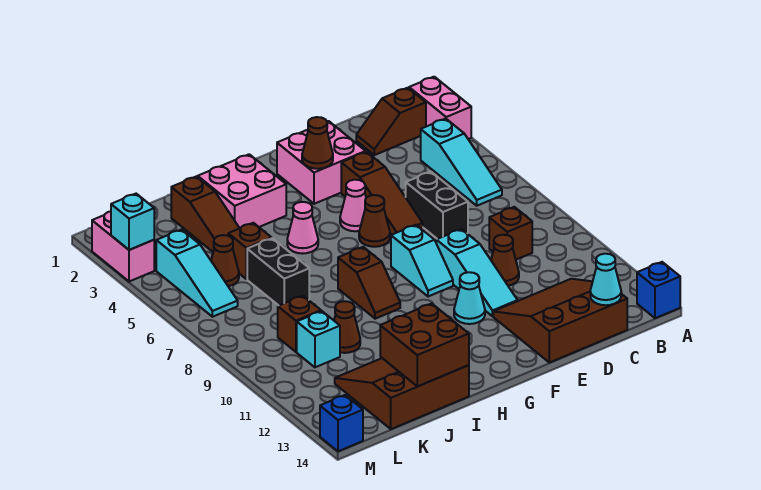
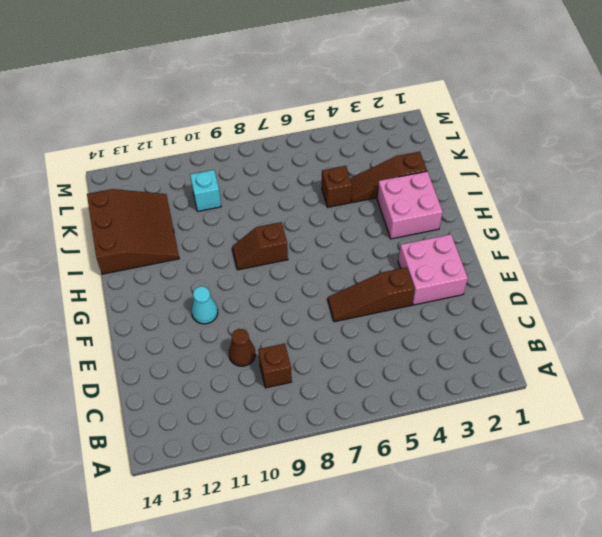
none -> pink brick A2:A3 level 1
none -> blue brick A14 level 1
none -> brown slope B2:C2 level 1 top B
none -> cyan slope B4:B6 level 1 top 4

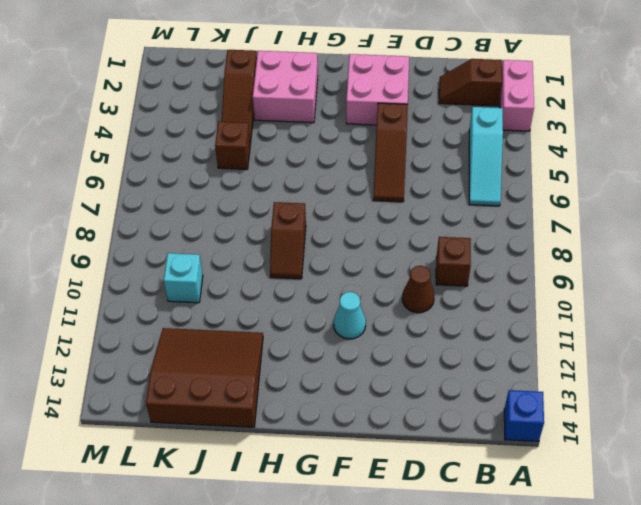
none -> brown slope C12:E14 level 1 top 14
none -> black brick D6:D7 level 1
none -> cyan slope E9:E11 level 1 top 9
none -> pink cone F5 level 1

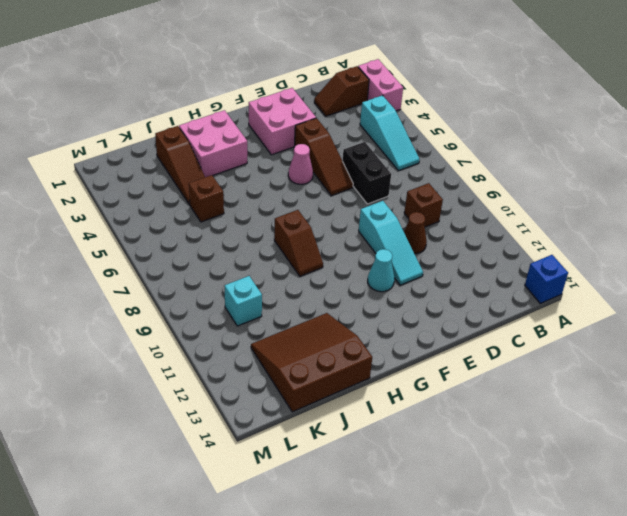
none -> brown slope C12:E14 level 1 top 14
none -> brown cone F6 level 1
none -> cyan slope F8:F9 level 1 top 8
none -> pink cone H5 level 1

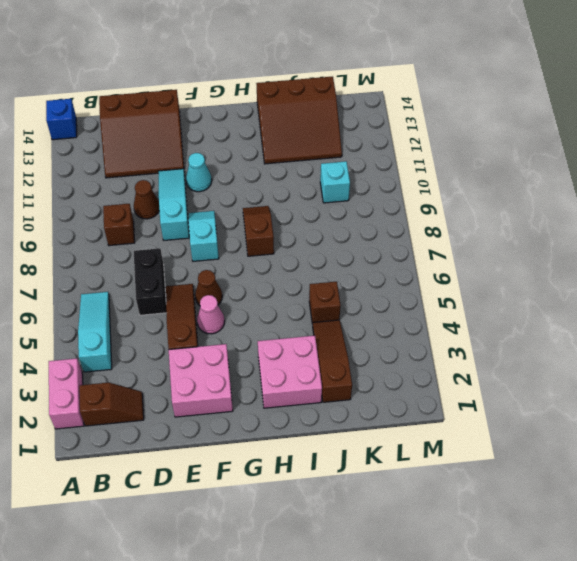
none -> pink cone H5 level 1
none -> black brick J6:J7 level 1
none -> brown cone J10 level 1
none -> brown cone K5 level 1

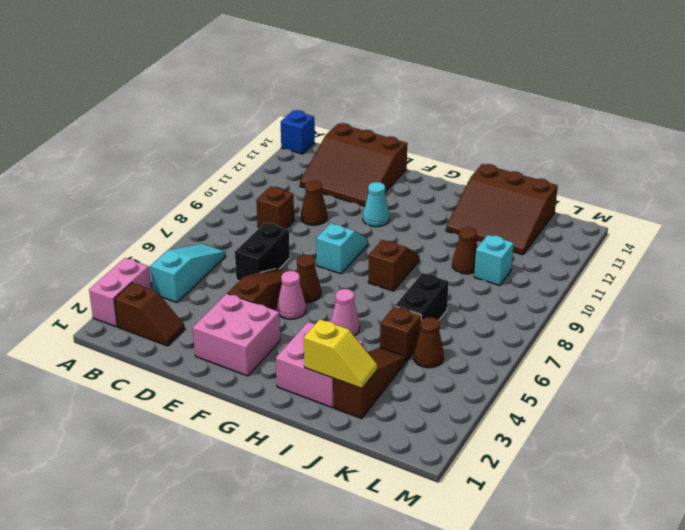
yellow slope I2:J2 level 2 top I -> none
none -> cyan slope E9:E11 level 1 top 9
none -> brown brick K9 level 1
none -> cyan slope L4:L6 level 1 top 4
none -> pink brick M2:M3 level 1

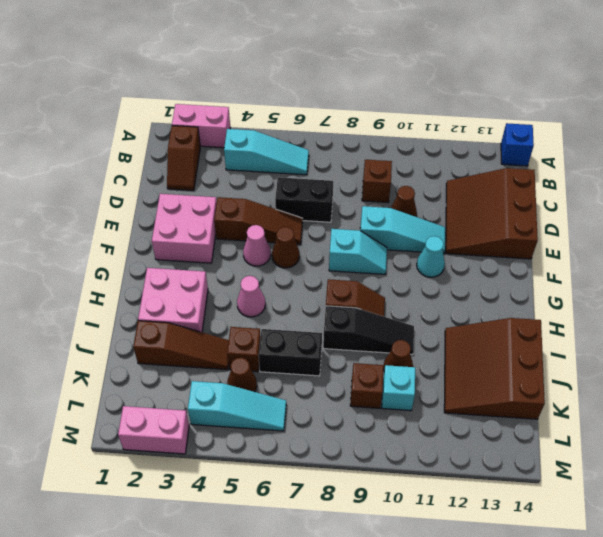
black slope I8:I10 level 1 top 8 -> none
none -> blue brick M14 level 1
none -> cyan cone C14 level 2
none -> brown cone F3 level 2
none -> brown brick I13:J14 level 2

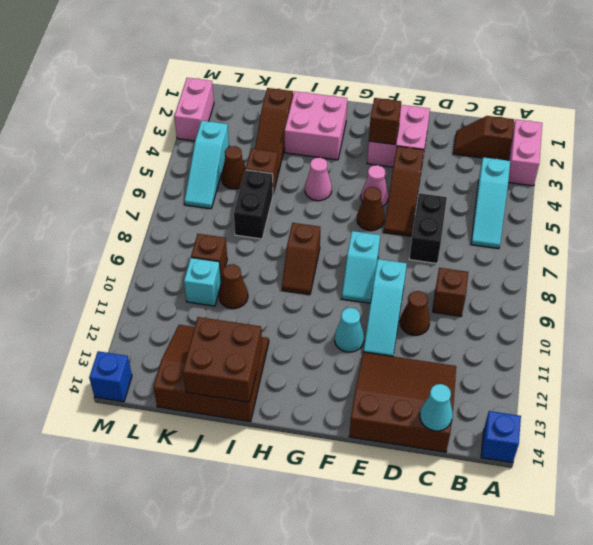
brown brick F3 level 2 -> brown cone F3 level 2
none -> cyan brick M3 level 2

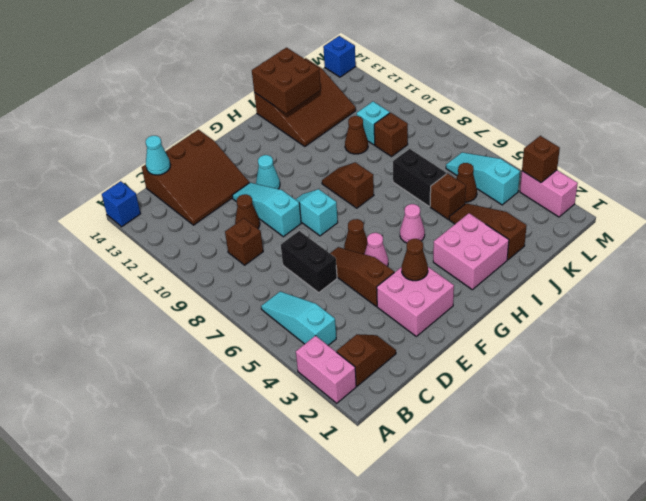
brown brick M3 level 2 -> cyan brick M3 level 2

